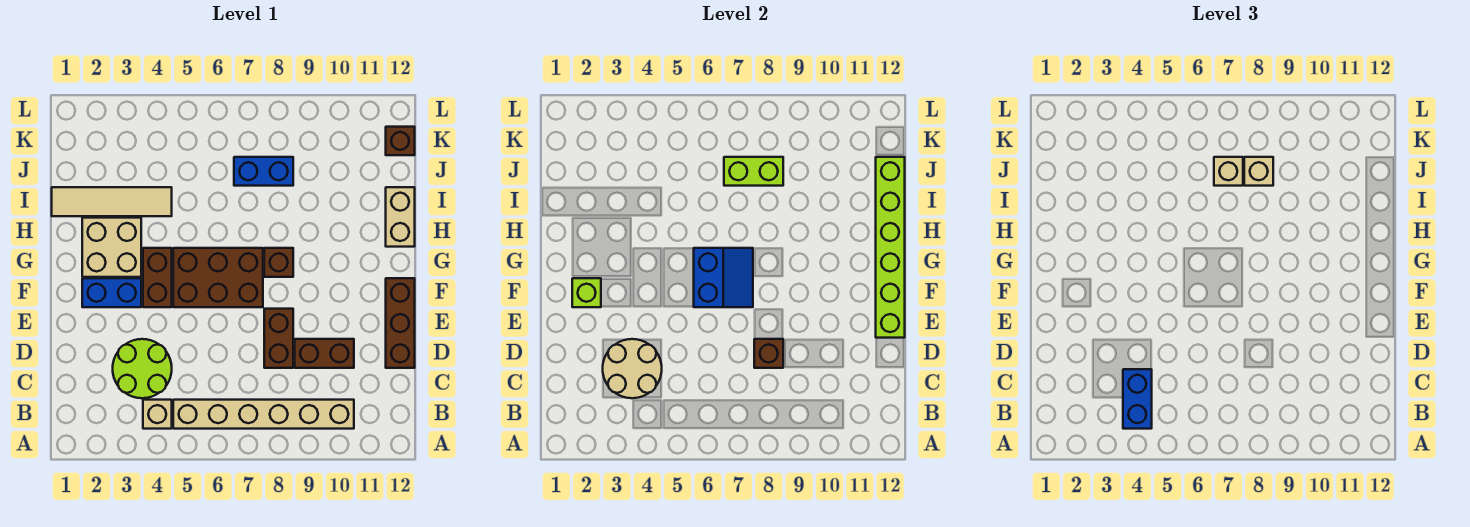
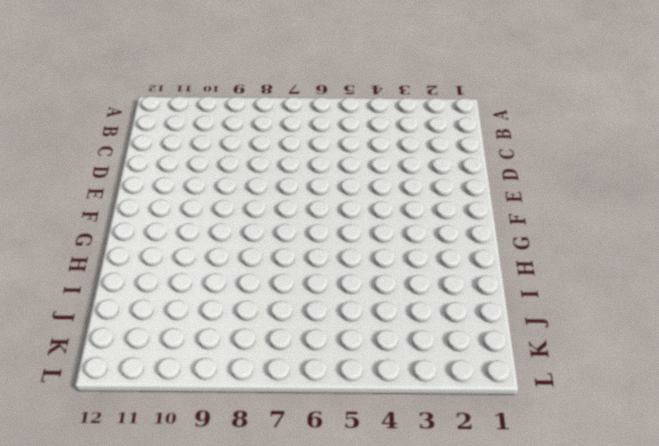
none -> tan brick B4 level 1
none -> tan brick B5:B10 level 1
none -> lime round brick C3:D4 level 1

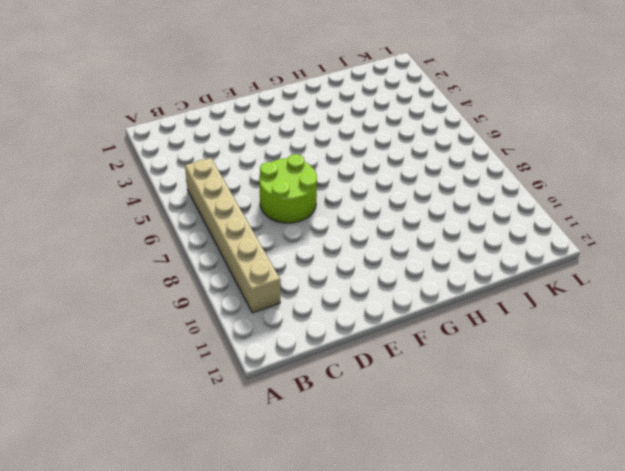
lime round brick D6:E7 level 1 -> lime round brick C3:D4 level 1
none -> tan brick B4 level 1
none -> brown brick D8:E8 level 1
none -> brown brick D9:D10 level 1

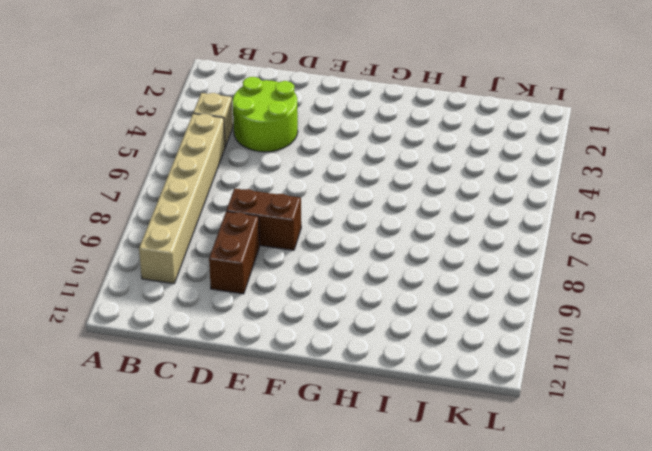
none -> brown brick D12:F12 level 1
none -> blue brick F2:F3 level 1
none -> brown brick F4:G4 level 1

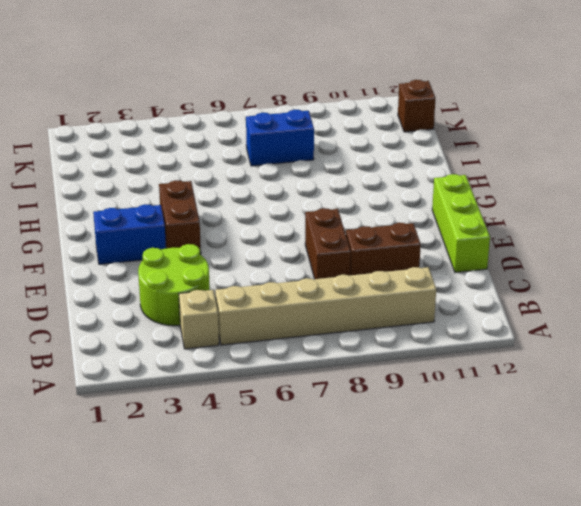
lime brick D12:F12 level 1 -> brown brick D12:F12 level 1
none -> brown brick F5:G7 level 1
none -> tan brick G2:H3 level 1
none -> brown brick G8 level 1

